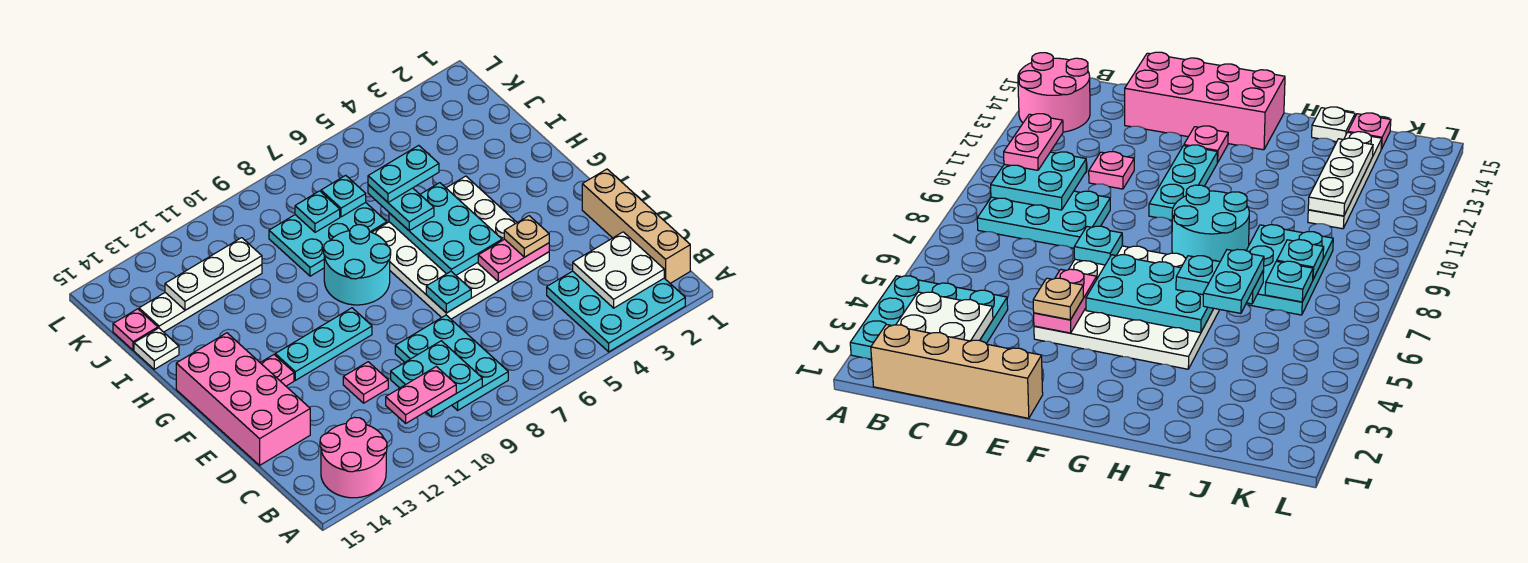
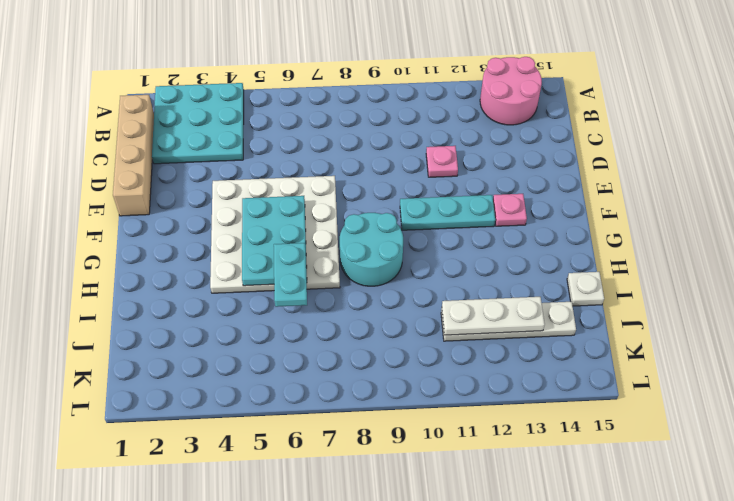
none -> cyan plate B8:D9 level 1
none -> pink brick D14:G15 level 1
none -> cyan plate I7:J9 level 1

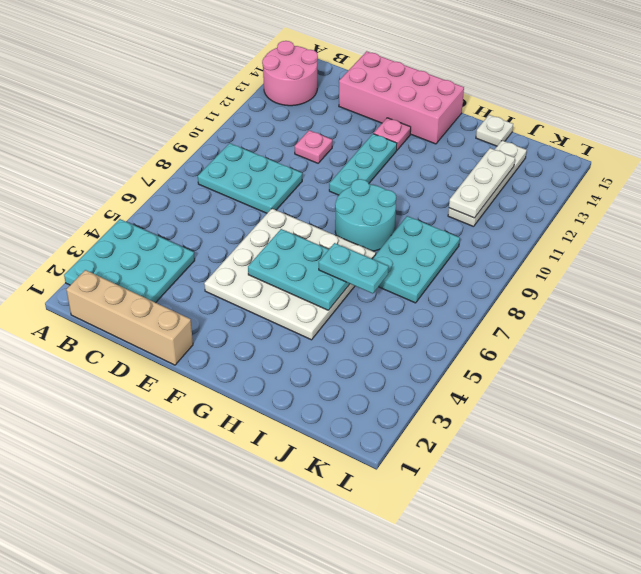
none -> pink plate J15 level 1
none -> white plate B2:C3 level 2
none -> cyan plate B9:C10 level 2

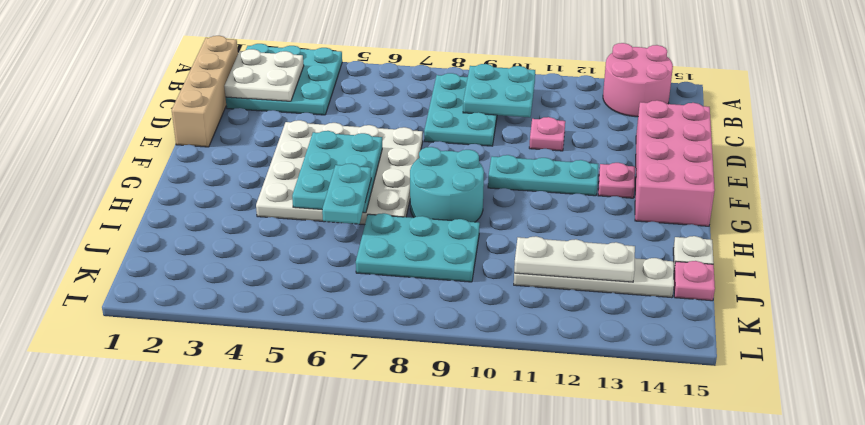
none -> pink plate E4:E5 level 2
none -> cyan plate E7 level 2
none -> cyan plate J7 level 2

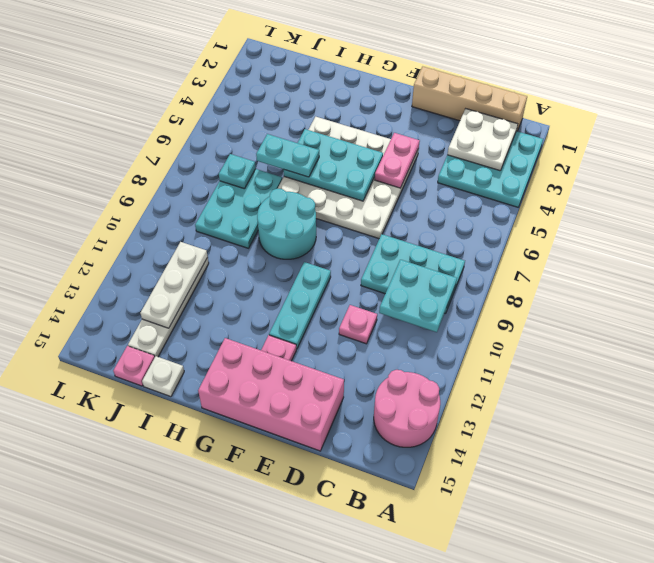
none -> cyan plate E7 level 2
none -> cyan plate J8 level 2
none -> pink plate B10:B11 level 3

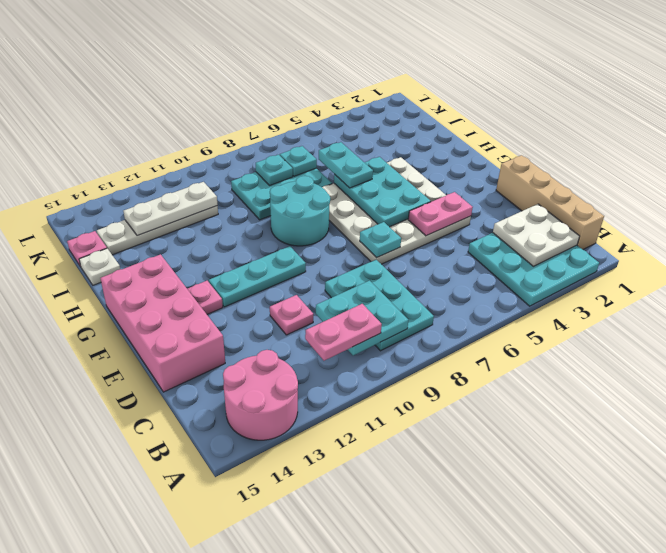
none -> tan plate E4 level 3
none -> cyan plate I5:I6 level 4

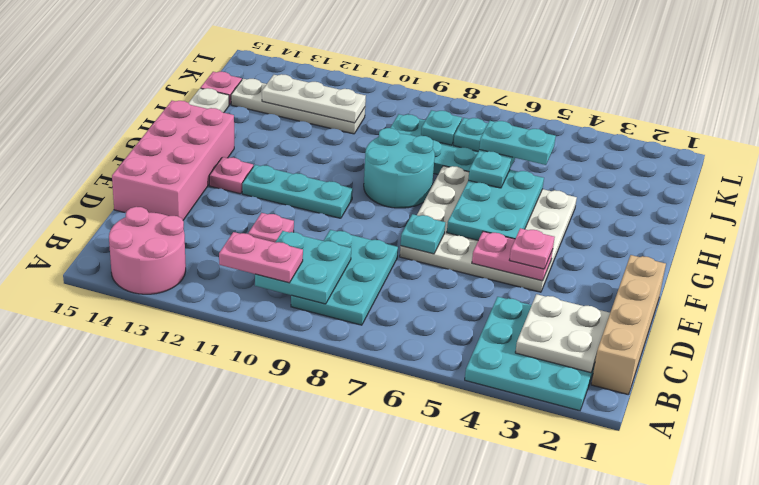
pink plate E4 level 3 -> tan plate E4 level 3

